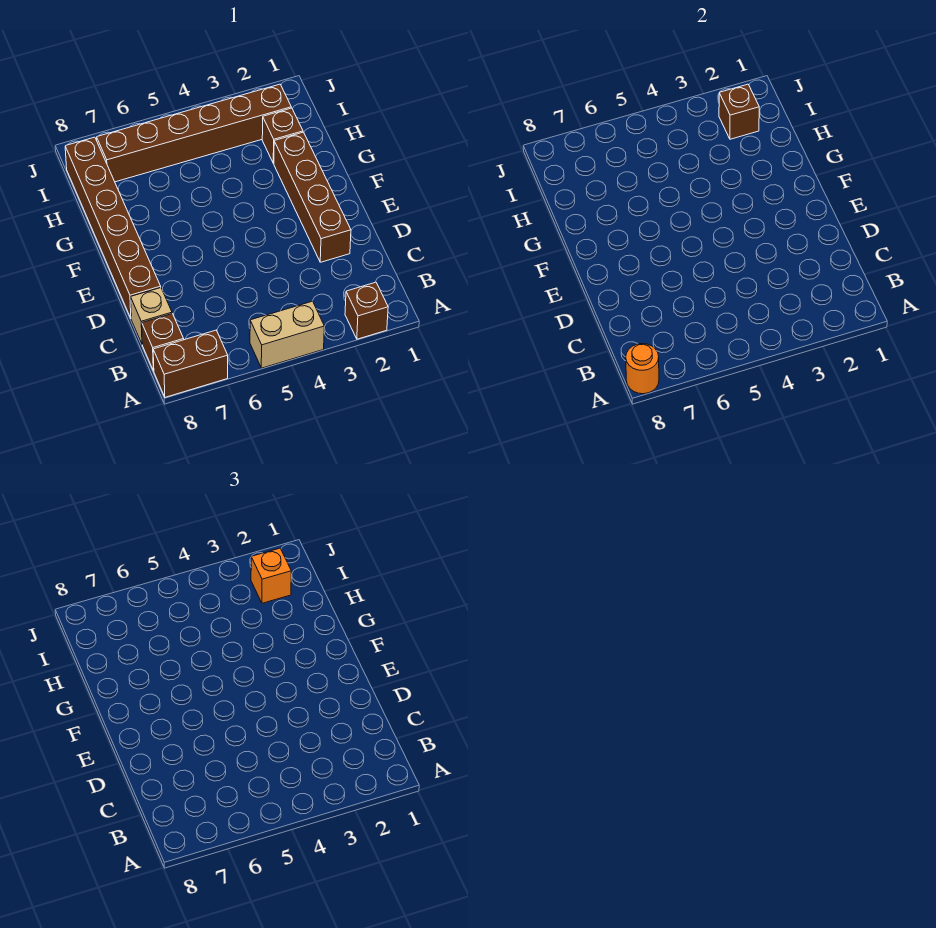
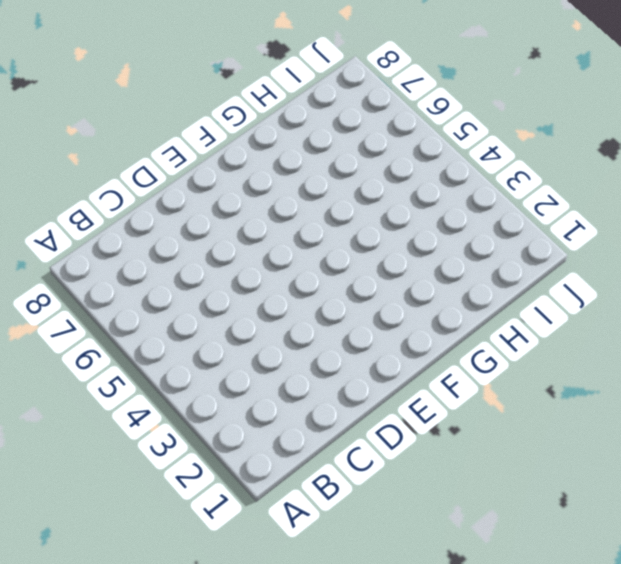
none -> brown brick A2 level 1
none -> tan brick A4:A5 level 1
none -> brown brick A7:A8 level 1

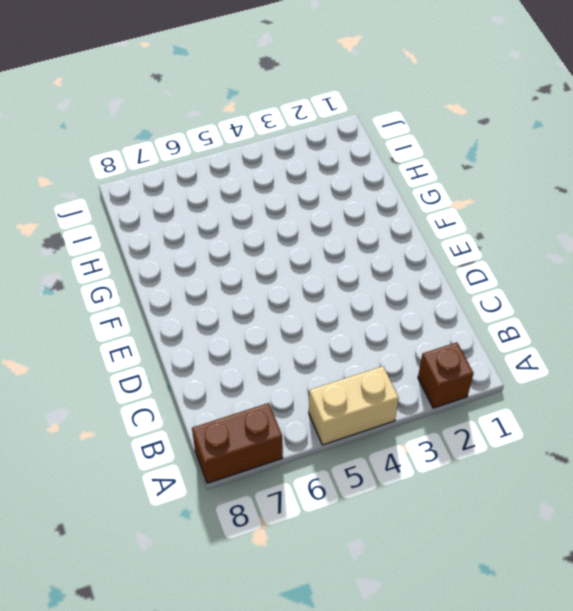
none -> brown brick B8 level 1
none -> tan brick C8 level 1
none -> brown brick D2:G2 level 1

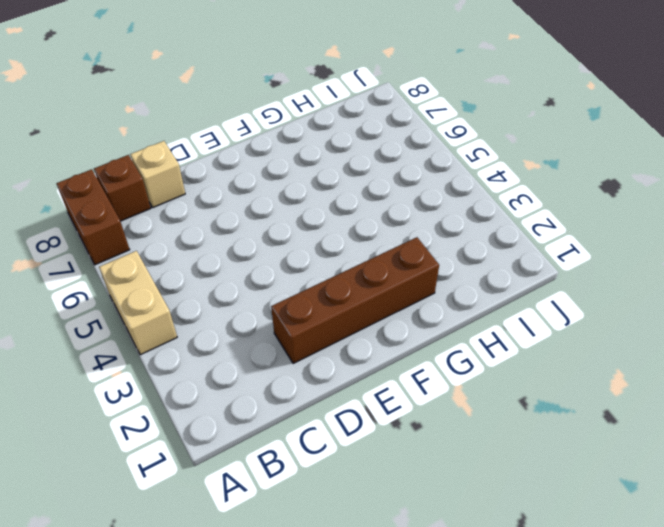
none -> brown brick A2 level 1
none -> brown brick D8:I8 level 1
none -> brown brick H2 level 1

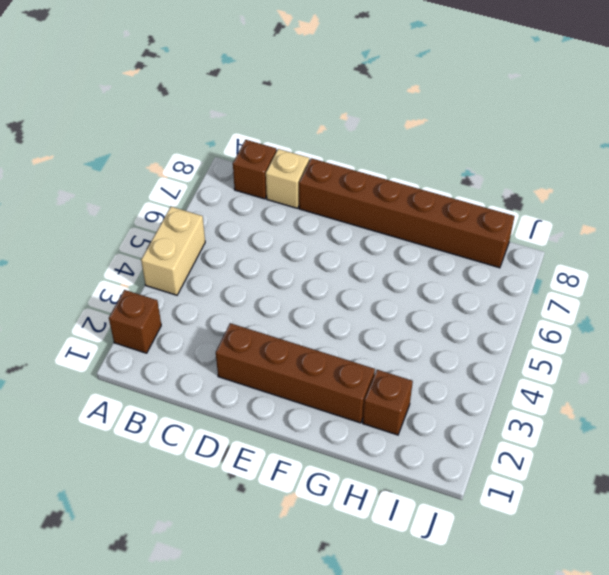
none -> brown brick A7:A8 level 1
none -> brown brick I2:I7 level 1
none -> orange round brick A8 level 2

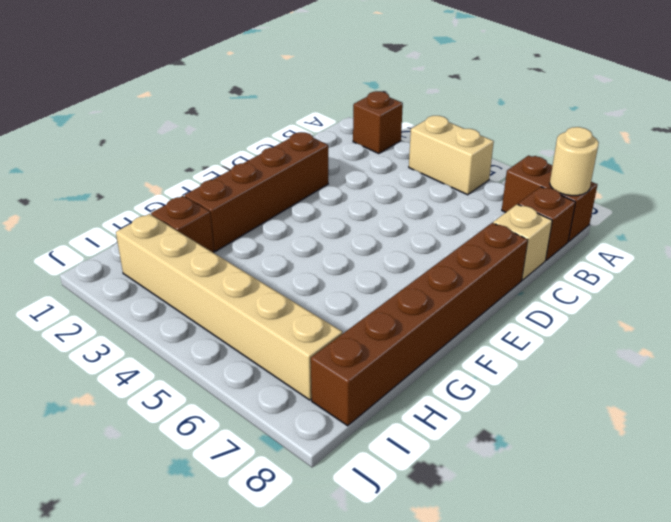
tan round brick A8 level 2 -> orange round brick A8 level 2
tan brick I2:I7 level 1 -> brown brick I2:I7 level 1
none -> brown brick I2 level 2
none -> orange brick I2 level 3

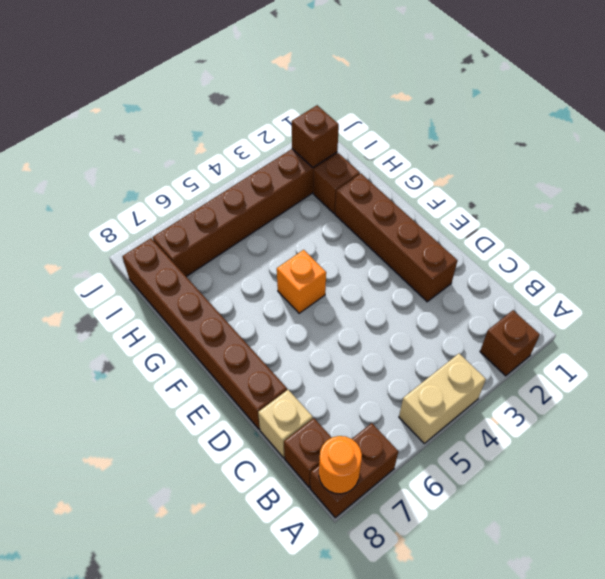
orange brick F5 level 1 -> orange brick I2 level 3

